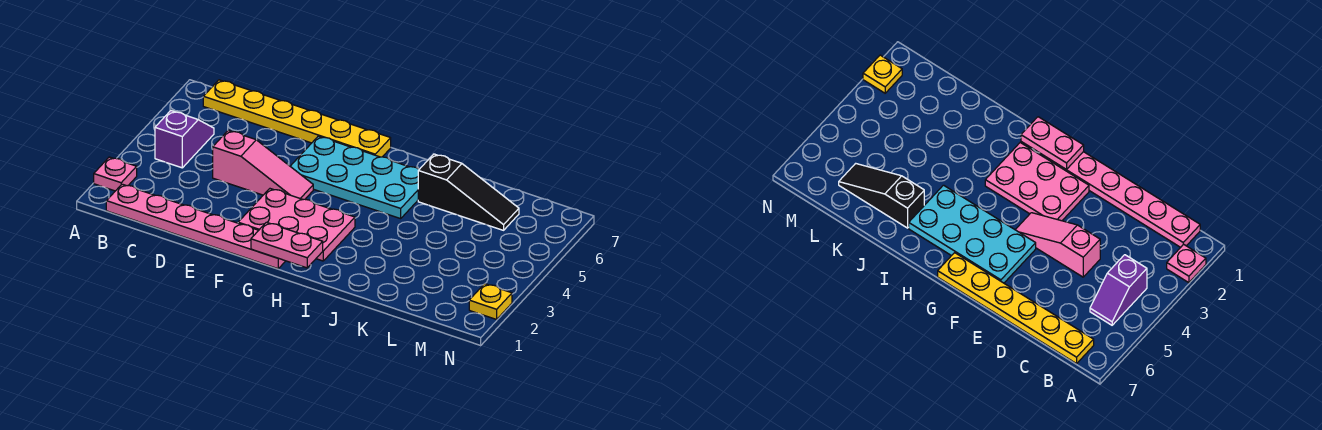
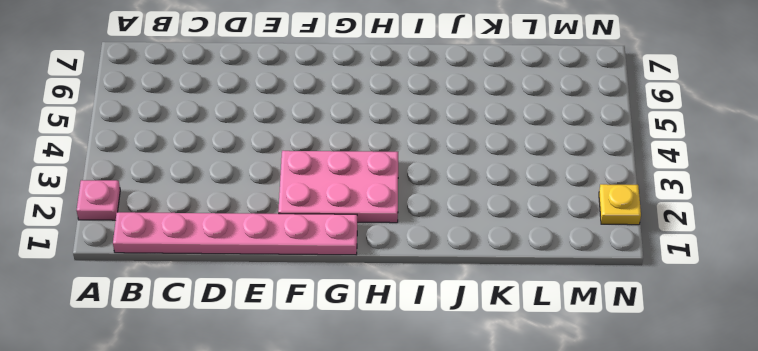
none -> purple slope B4:B5 level 1 top 4
none -> yellow plate B7:G7 level 1

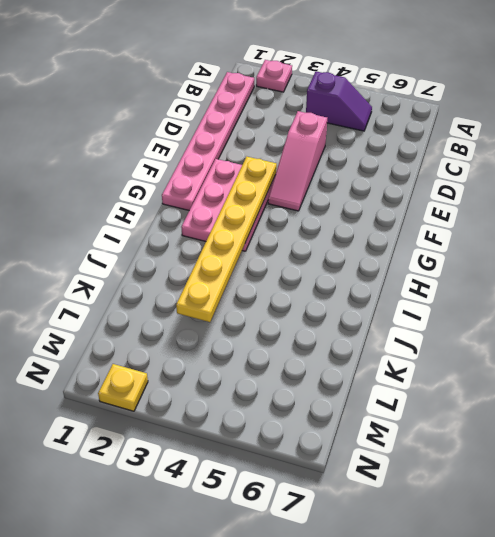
yellow plate F3:K3 level 2 -> yellow plate B7:G7 level 1
none -> cyan plate F5:I6 level 1
none -> black slope J6:L6 level 1 top J

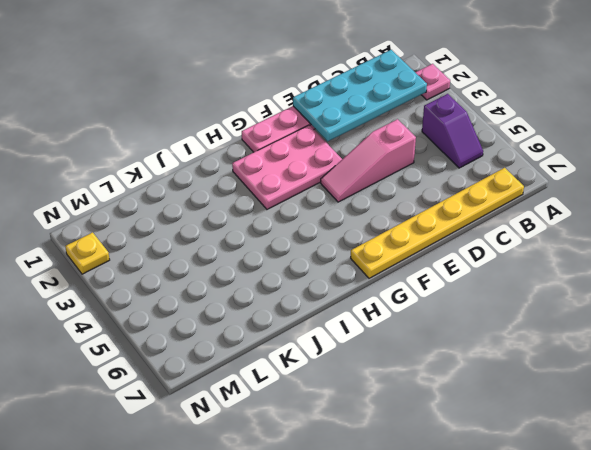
cyan plate B1:E2 level 2 -> cyan plate F5:I6 level 1
none -> black slope J6:L6 level 1 top J
none -> pink plate G1:H1 level 2

